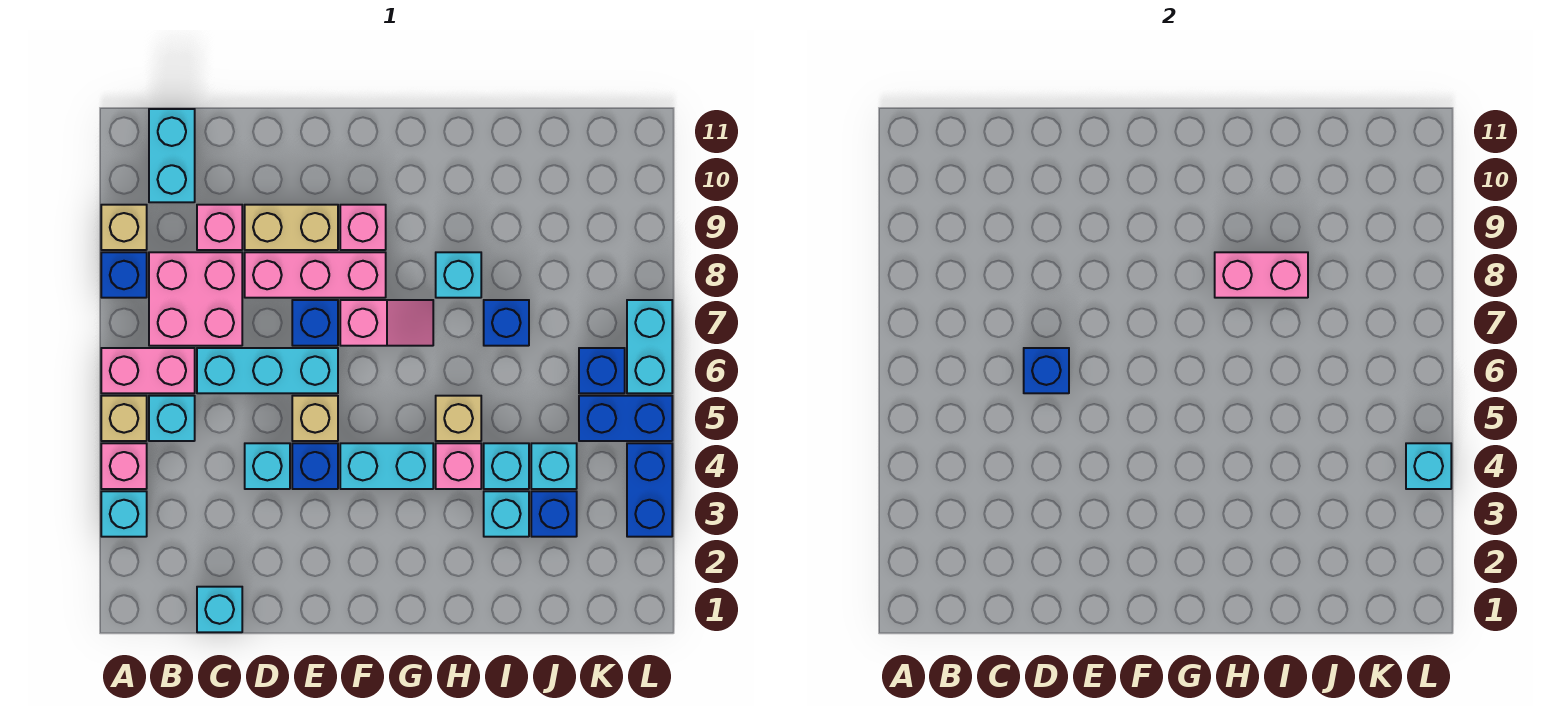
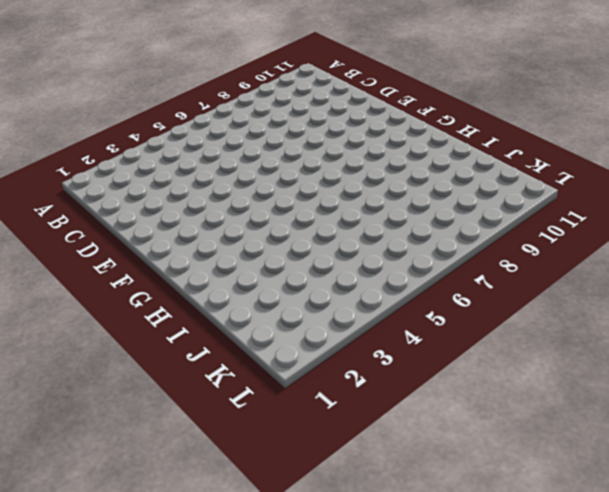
none -> cyan brick A3 level 1
none -> pink brick A4 level 1
none -> tan brick A5 level 1
none -> pink brick A6:B6 level 1

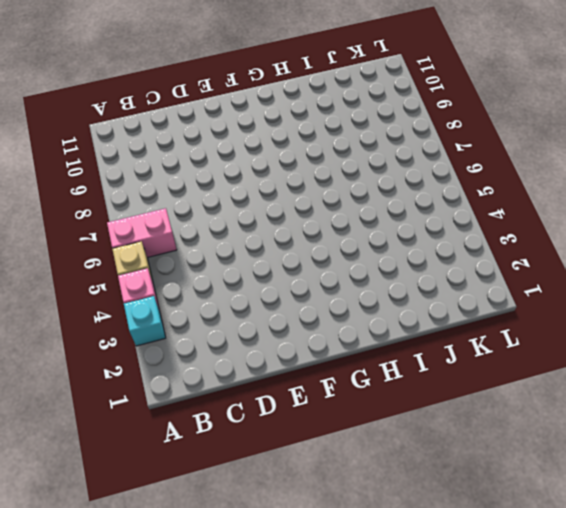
none -> blue brick A8 level 1
none -> tan brick A9 level 1
none -> cyan brick B5 level 1
none -> pink brick B7:C8 level 1

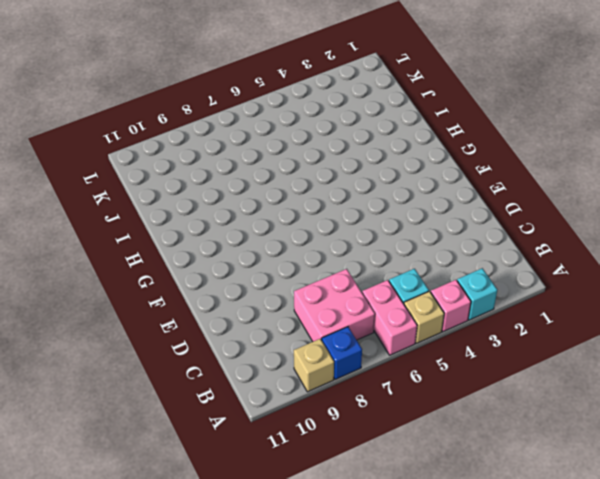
none -> cyan brick B10:B11 level 1
none -> cyan brick C1 level 1
none -> cyan brick C6:E6 level 1
none -> pink brick C9 level 1

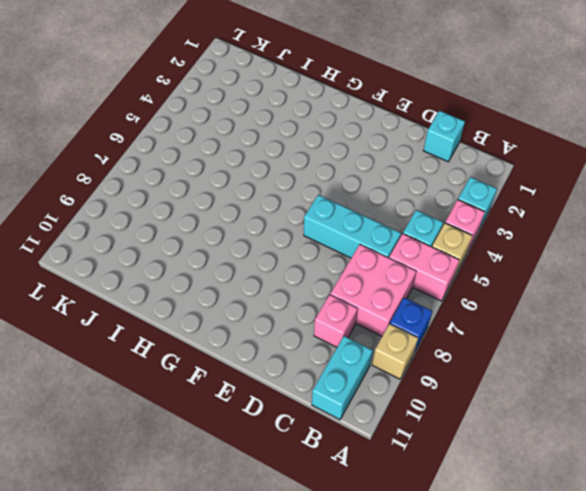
none -> cyan brick D4 level 1
none -> pink brick D8:F8 level 1
none -> tan brick D9:E9 level 1
none -> blue brick E4 level 1

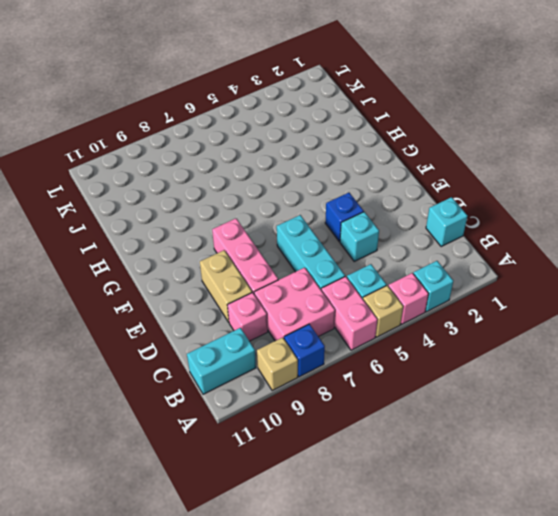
none -> tan brick E5 level 1
none -> blue brick E7 level 1
none -> cyan brick F4:G4 level 1
none -> pink slope F7:G7 level 1 top F

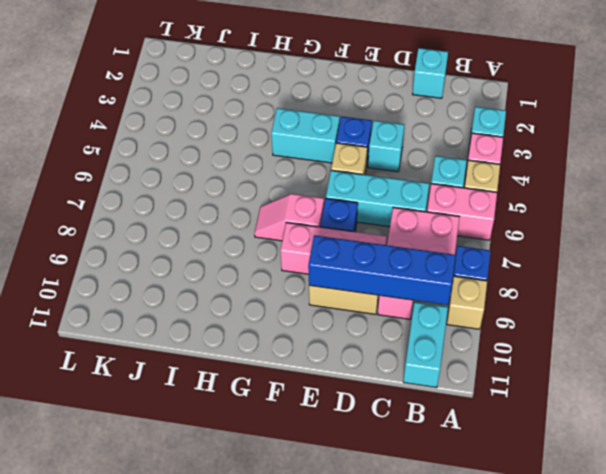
blue brick B9:E9 level 2 -> none
none -> pink brick F9 level 1
none -> pink brick H4 level 1
none -> tan brick H5 level 1
none -> cyan brick H8 level 1

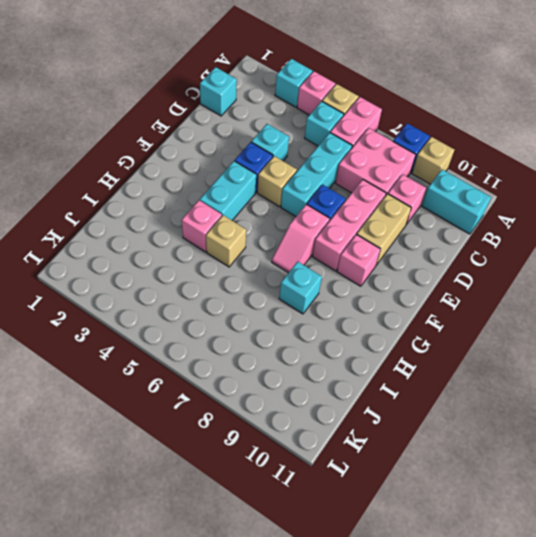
none -> cyan brick I3 level 1
none -> cyan brick I4 level 1
none -> blue brick I7 level 1
none -> blue brick J3 level 1

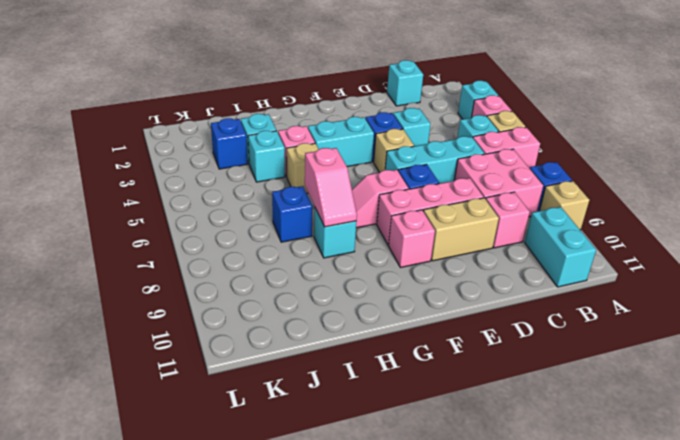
pink slope H7:H8 level 2 top 7 -> pink brick H8:I8 level 2
none -> cyan brick J4 level 1
none -> blue brick K5:L5 level 1
none -> blue brick K6 level 1
none -> blue brick L3:L4 level 1

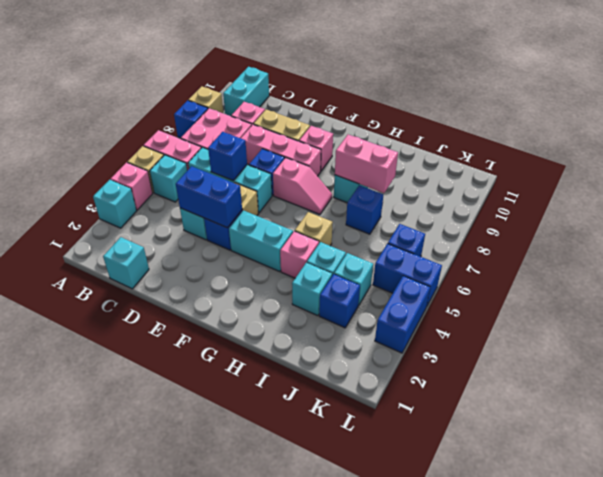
blue brick D4:E4 level 2 -> none
none -> cyan brick L6:L7 level 1
none -> cyan brick L4 level 2

